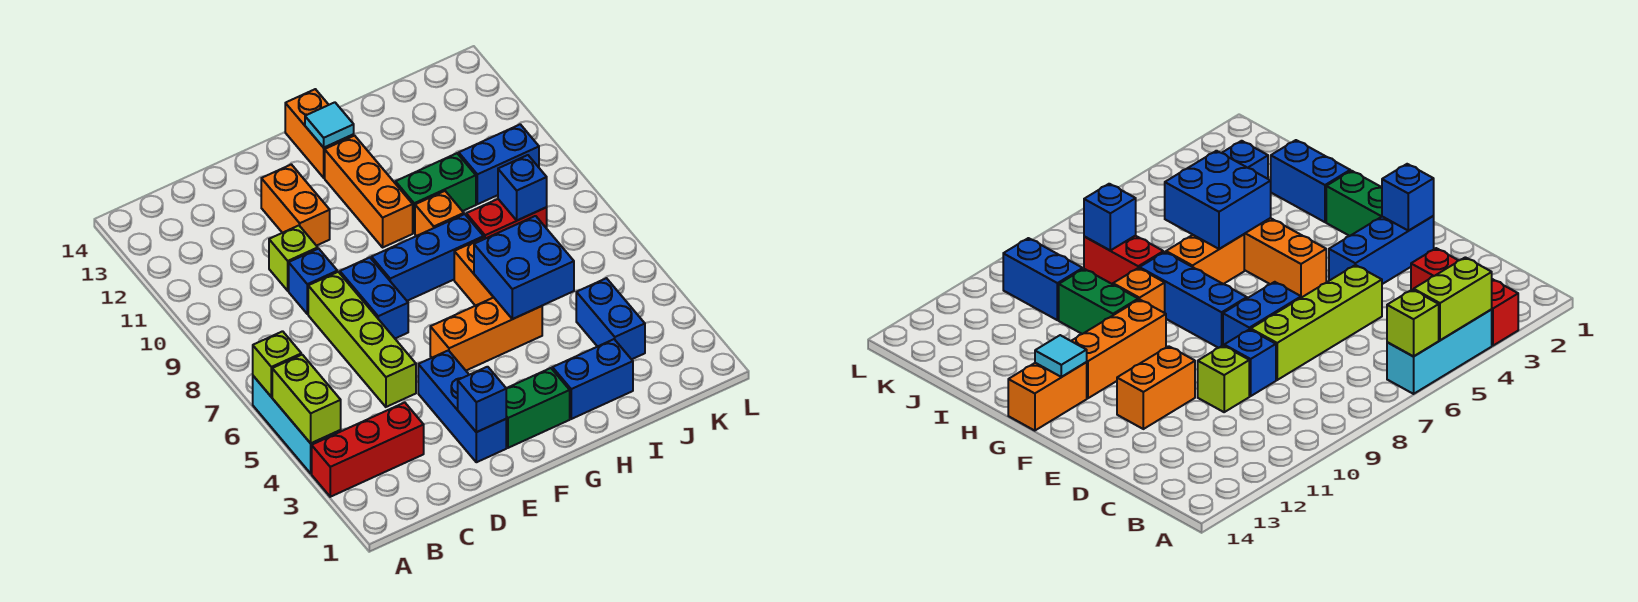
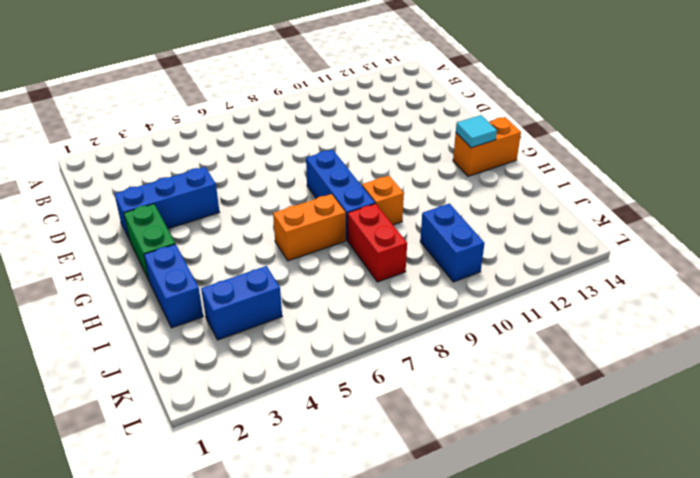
none -> red brick A3:C3 level 1
none -> cyan brick A4:A6 level 1
none -> lime brick D5:D8 level 1

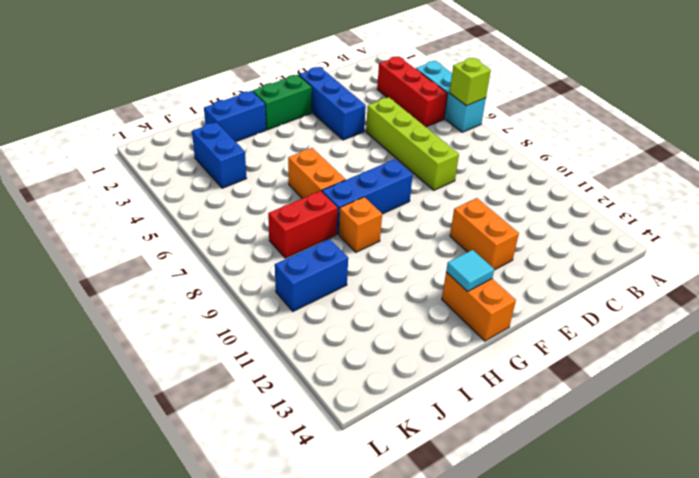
red brick B3:B5 level 1 -> red brick A3:C3 level 1
none -> blue brick D9 level 1
none -> lime brick D10 level 1
none -> blue brick E7:E8 level 1

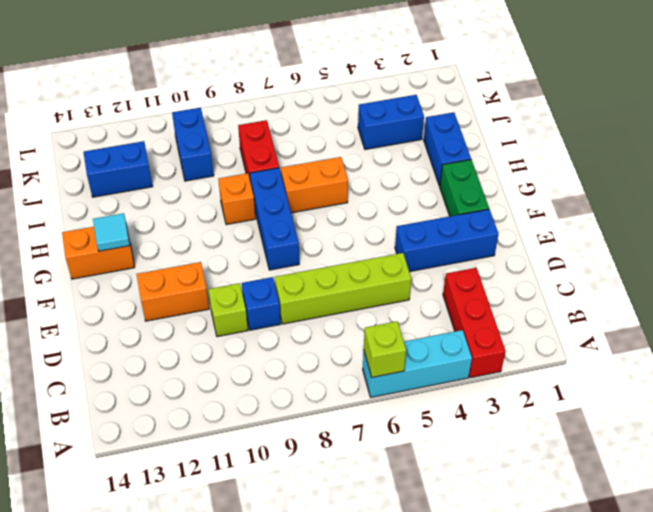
blue brick J12:J13 level 1 -> blue brick E7:E8 level 1
none -> orange brick F5:H5 level 1
none -> orange brick G10:G12 level 1
none -> green brick H10:I10 level 1

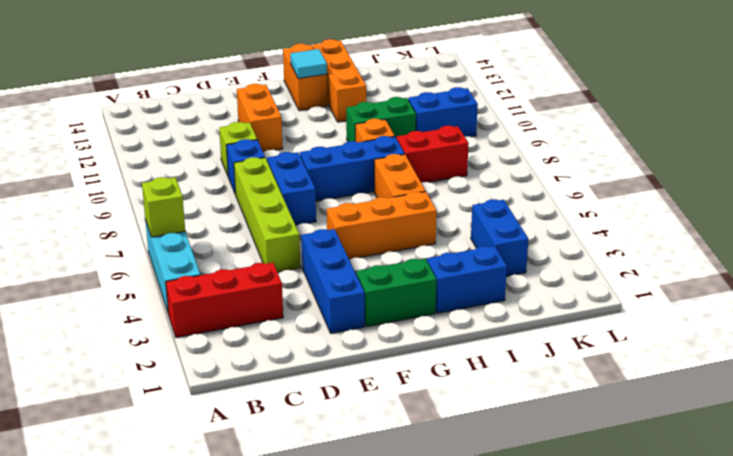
orange brick H12:H14 level 1 -> orange brick G10:G12 level 1
none -> lime brick A4:A5 level 2
none -> blue brick E2 level 2
none -> blue brick H5:I6 level 2

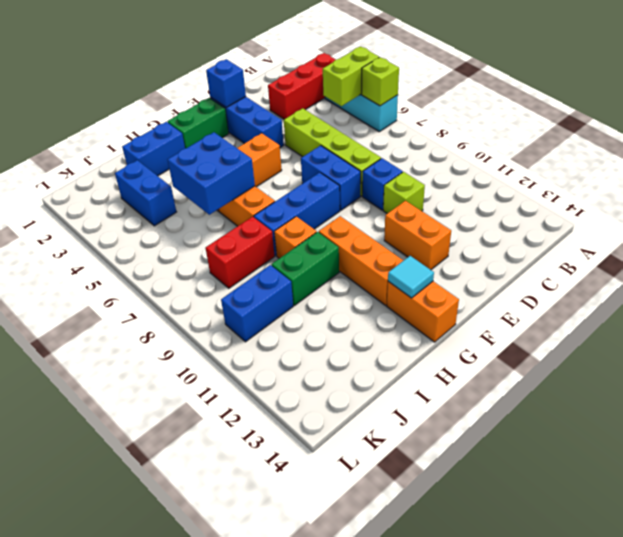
lime brick A5:B5 level 2 -> lime brick A4:A5 level 2
none -> blue brick J8 level 2

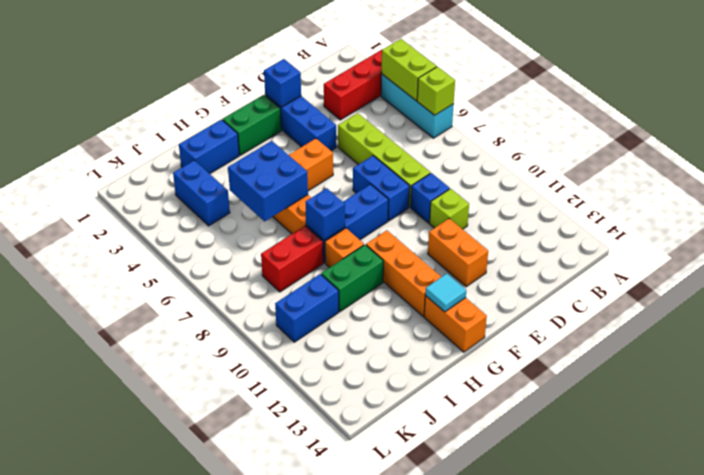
blue brick H8 level 2 -> blue brick J8 level 2

